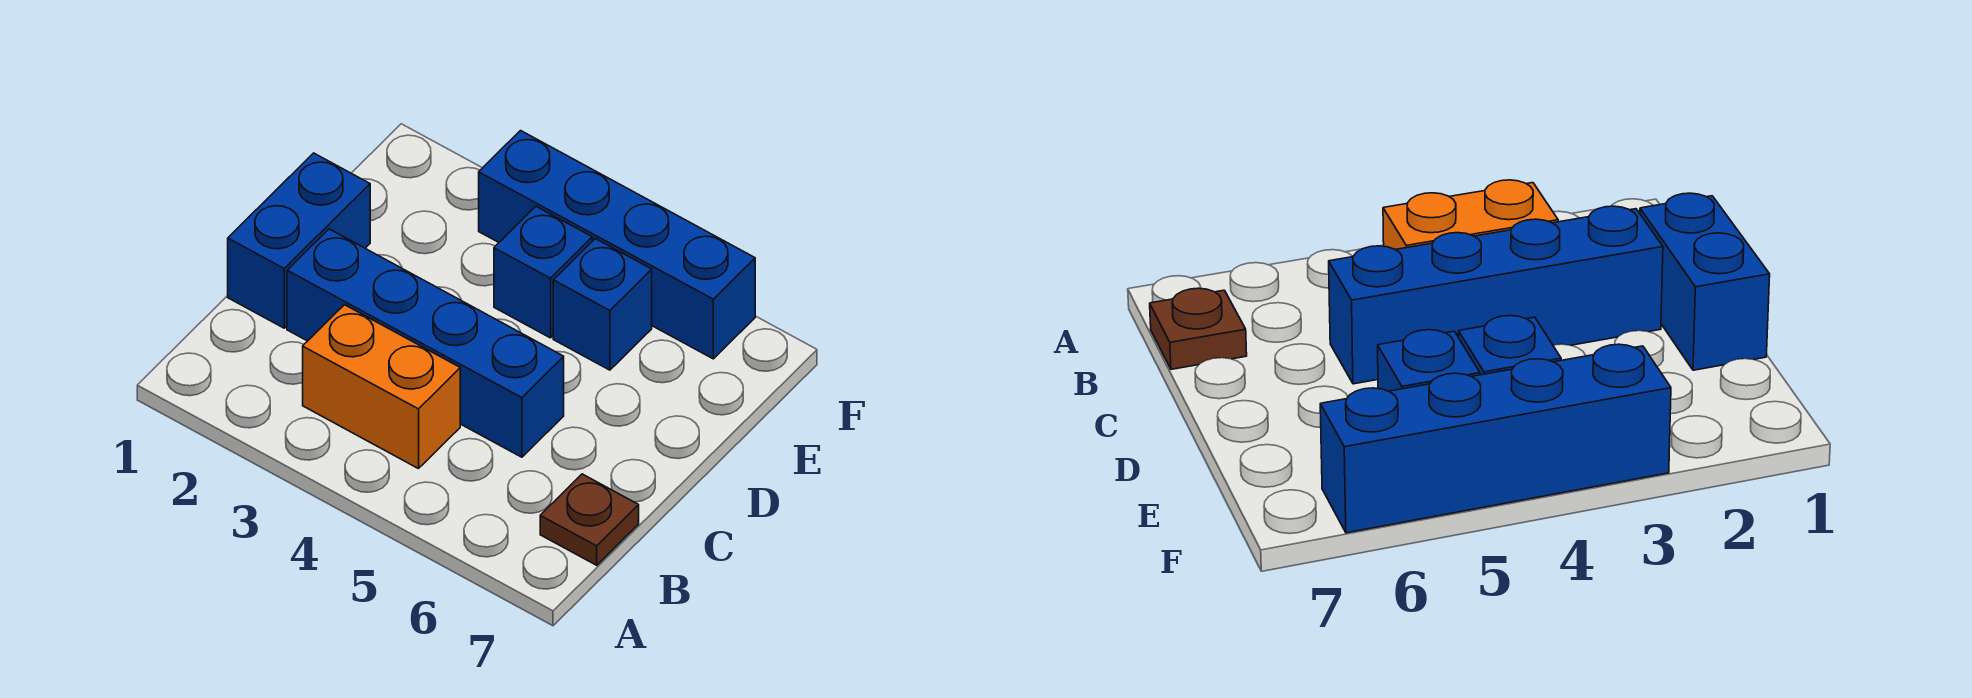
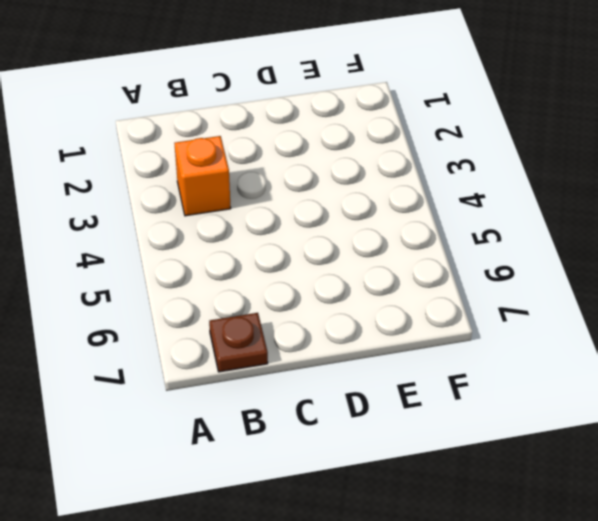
orange brick B3 level 1 -> orange brick B3:B4 level 1
none -> blue brick C1:D1 level 1
none -> blue brick C2:C5 level 1

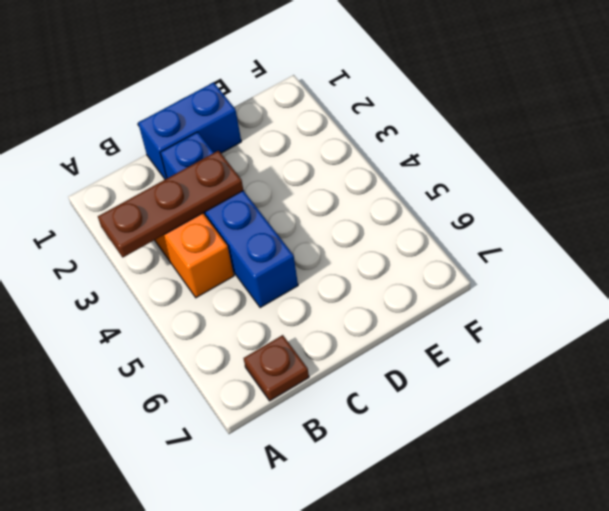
brown plate A3:C3 level 2 -> none
none -> blue brick E4 level 1
none -> blue brick E5 level 1

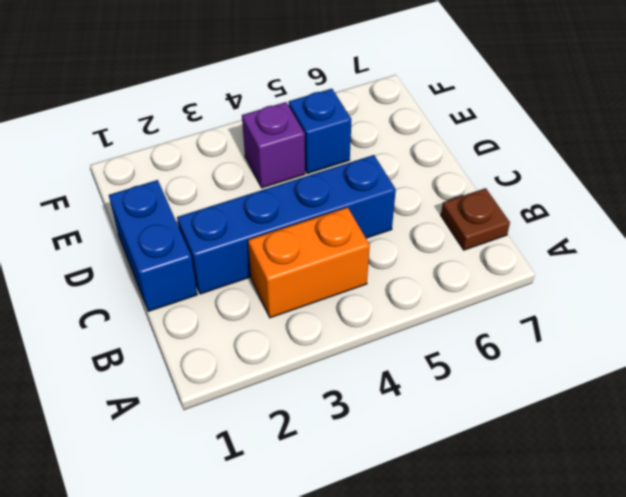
purple brick E4 level 1 -> blue brick E4 level 1
none -> blue brick F3:F6 level 1

